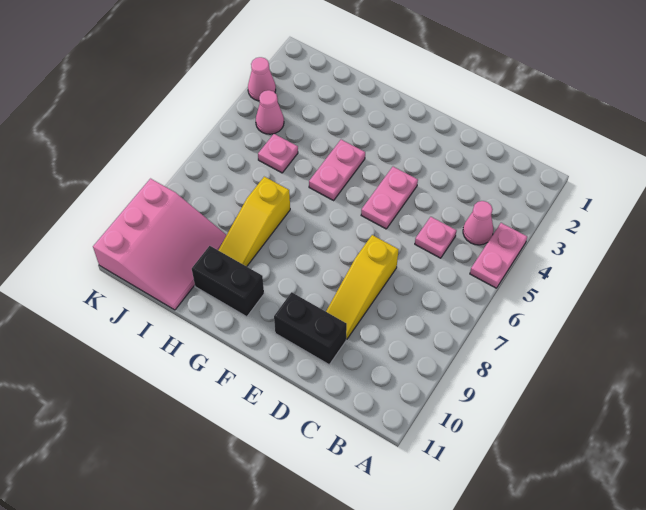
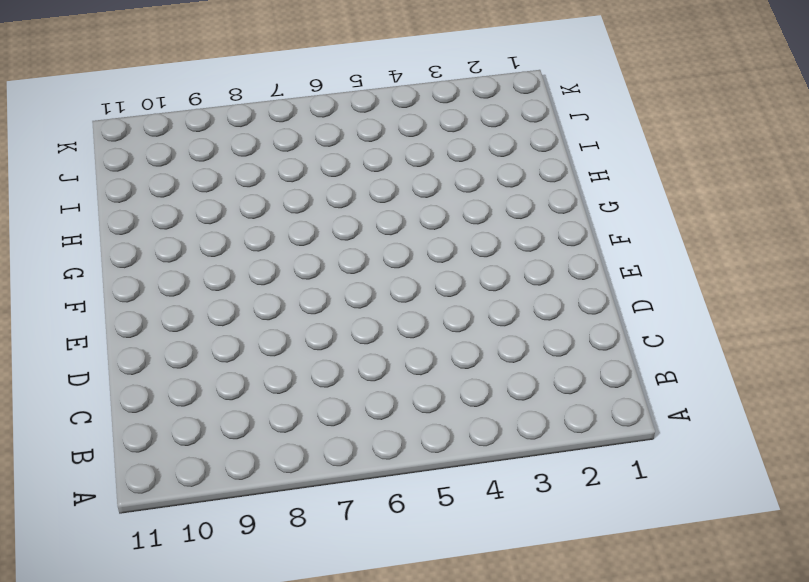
none -> pink plate A4:A5 level 1
none -> pink cone B4 level 1
none -> pink plate C5 level 1

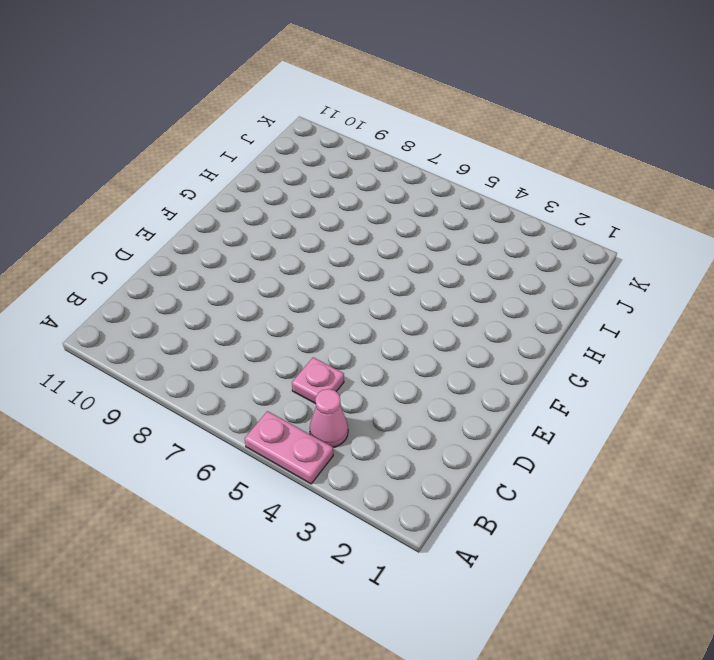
none -> yellow slope D7:D9 level 1 top 7
none -> black brick D10:E10 level 1
none -> pink plate E4:E5 level 1

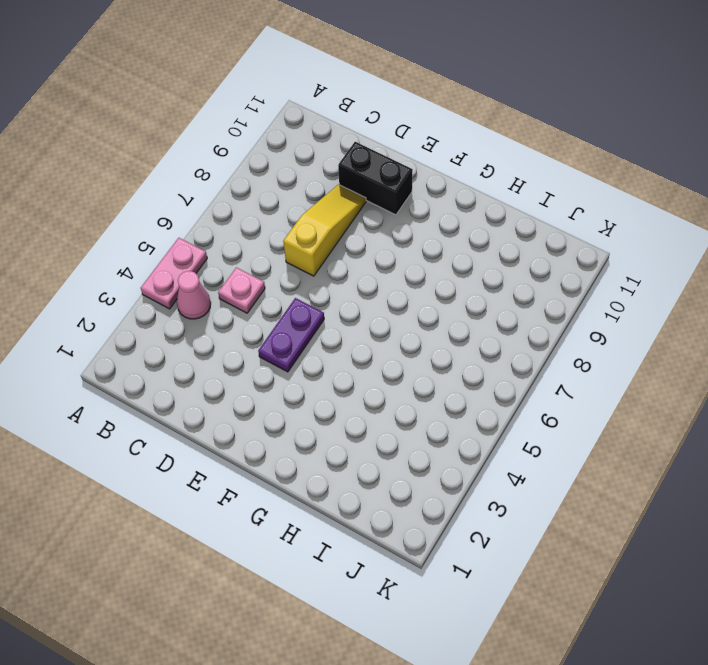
purple plate E4:E5 level 1 -> pink plate E4:E5 level 1
none -> pink plate G4:G5 level 1
none -> black brick G10:H10 level 1
none -> yellow slope H7:H9 level 1 top 7

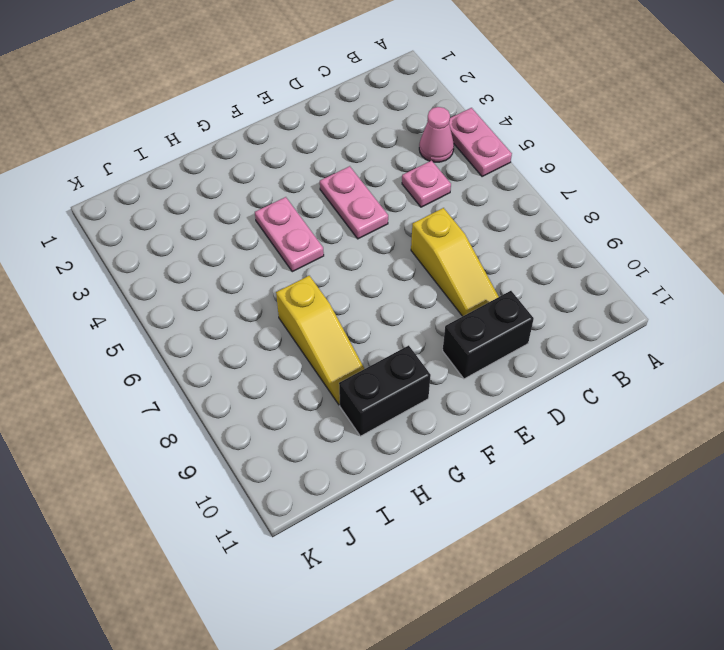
none -> pink plate I5 level 1
none -> pink slope I9:K11 level 1 top K
none -> pink cone J4 level 1

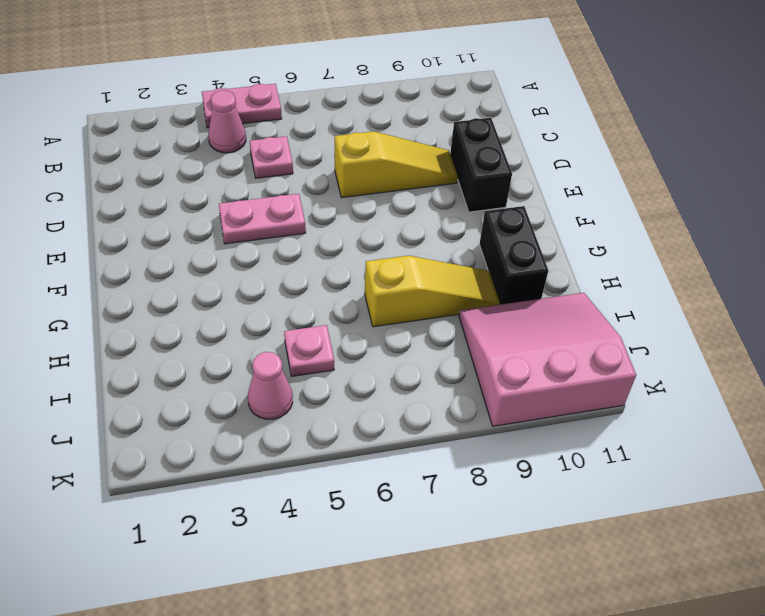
none -> pink plate G4:G5 level 1
none -> pink cone K3 level 1

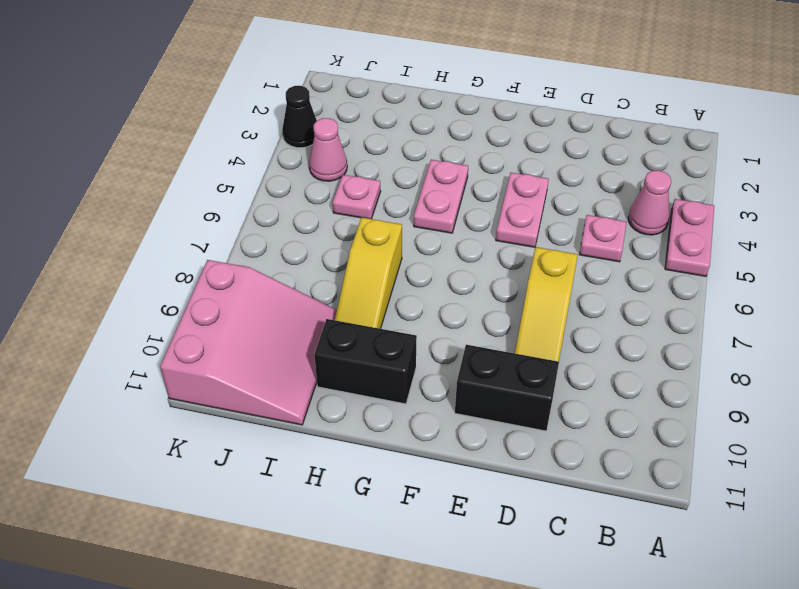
black cone K3 level 1 -> pink cone K3 level 1

